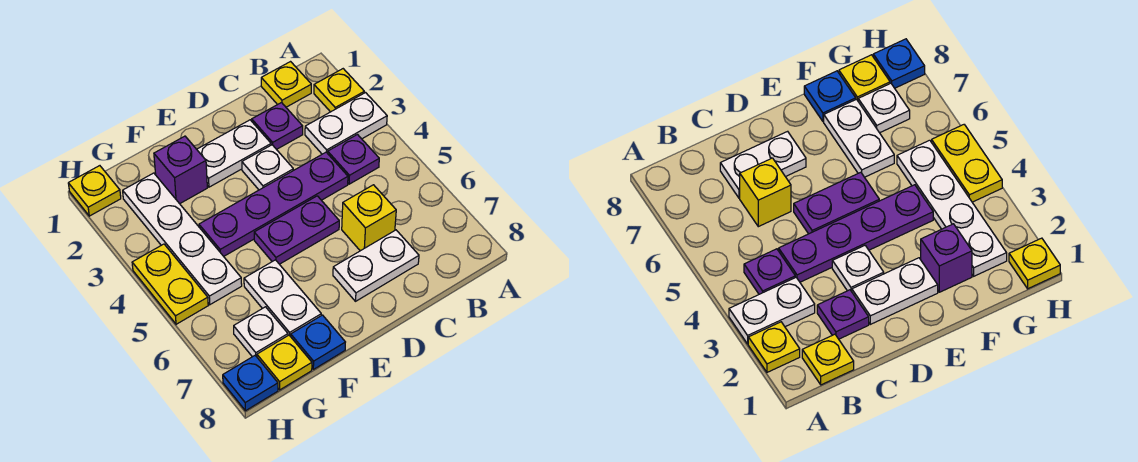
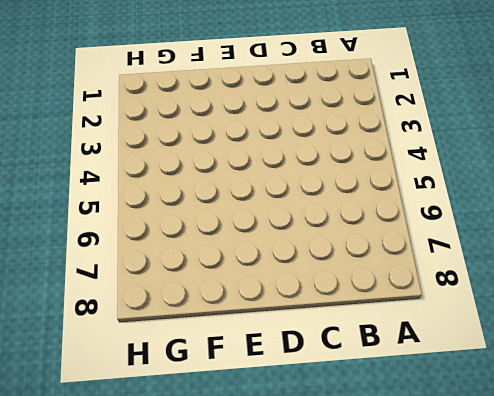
none -> yellow plate A2 level 1
none -> white plate A3:B3 level 1
none -> yellow plate B1 level 1

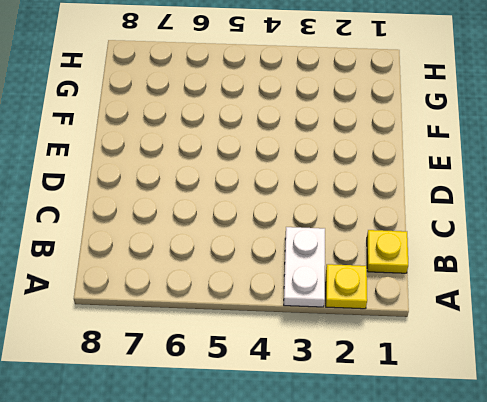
none -> purple plate B4 level 1
none -> purple plate C2 level 1
none -> purple plate C4:F4 level 1

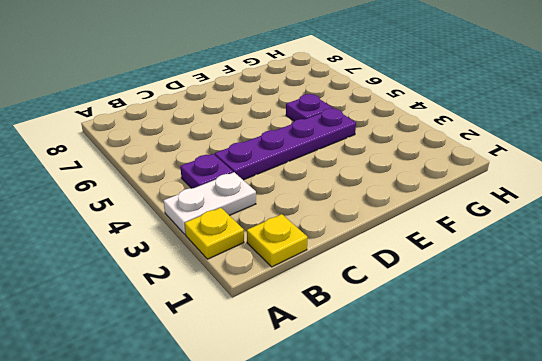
purple plate F5 level 1 -> purple plate C2 level 1
none -> yellow brick C6 level 1
none -> white plate C7:D7 level 1
none -> white plate D2:E2 level 1

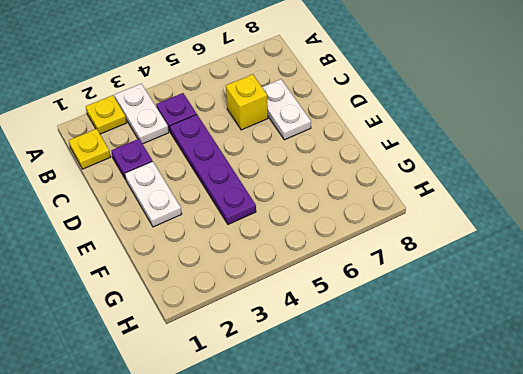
none -> white plate D3 level 1
none -> purple plate D5:E5 level 1
none -> purple brick F2 level 1

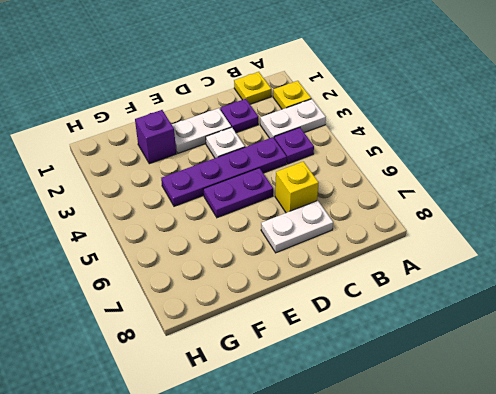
none -> white plate F6:F7 level 1
none -> blue plate F8 level 1
none -> white plate G2:G5 level 1

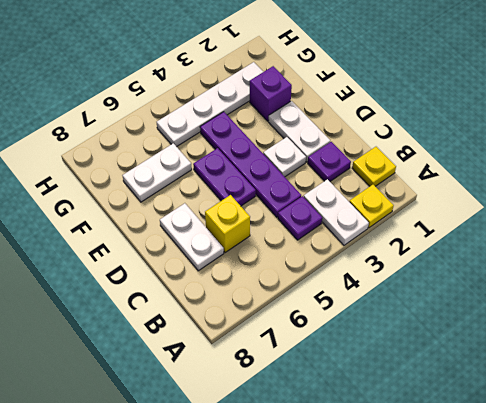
none -> blue plate F8 level 1
none -> white plate G7 level 1
none -> yellow plate G8 level 1

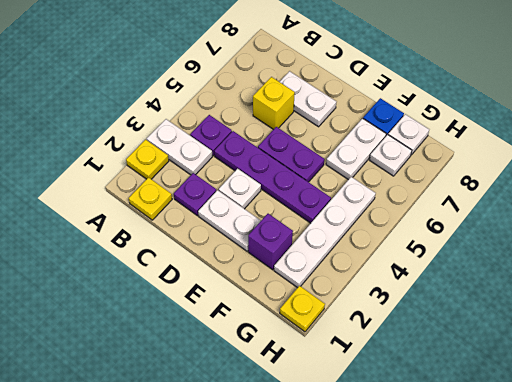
white plate G8 level 1 -> yellow plate G8 level 1
none -> yellow plate H4:H5 level 1
none -> blue plate H8 level 1

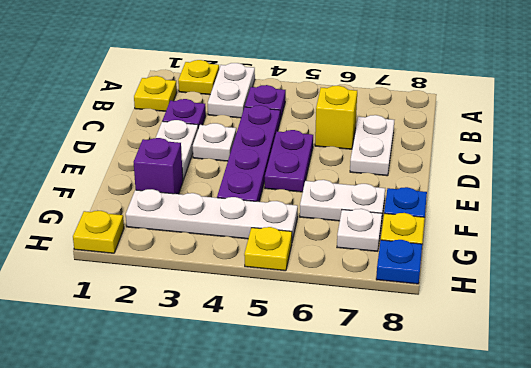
yellow plate H5 level 1 -> yellow plate H4:H5 level 1

